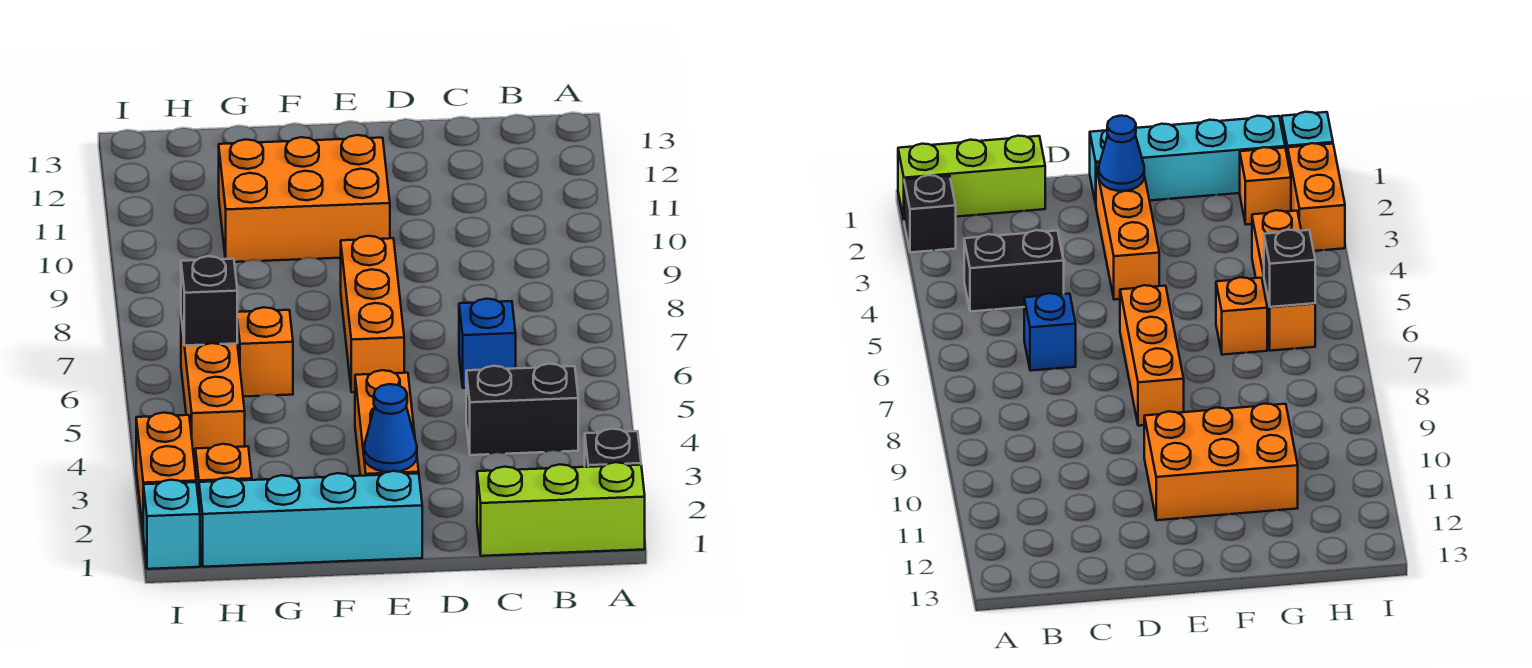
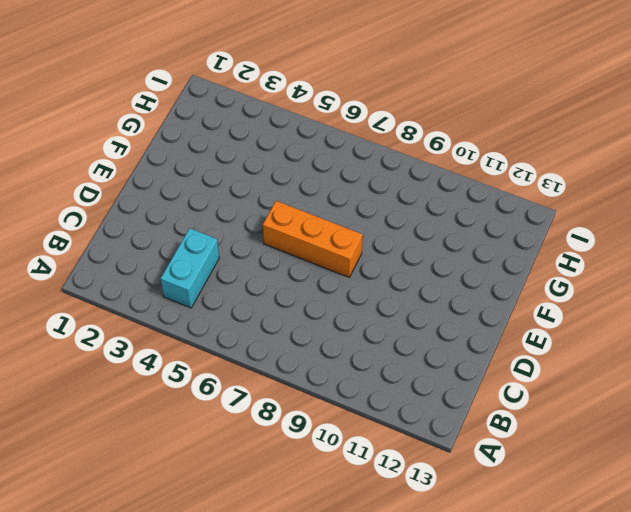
cyan brick B4:C4 level 1 -> black brick B4:C4 level 1
none -> lime brick A1:C1 level 1
none -> black brick A2 level 1
none -> blue brick C6 level 1

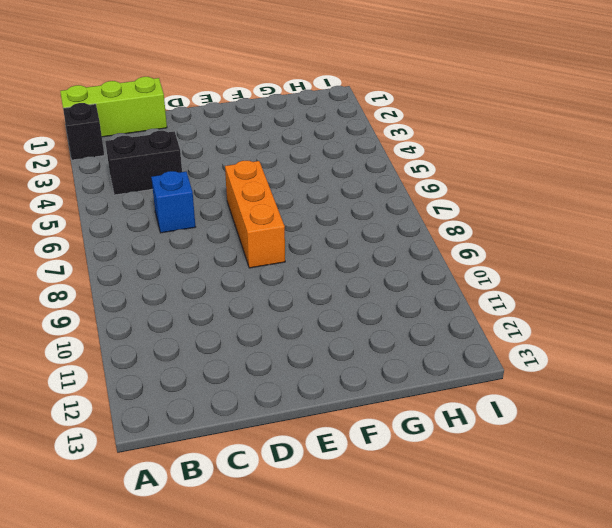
none -> cyan brick E1:H1 level 1
none -> orange brick E2:E4 level 1
none -> orange brick E10:G11 level 1

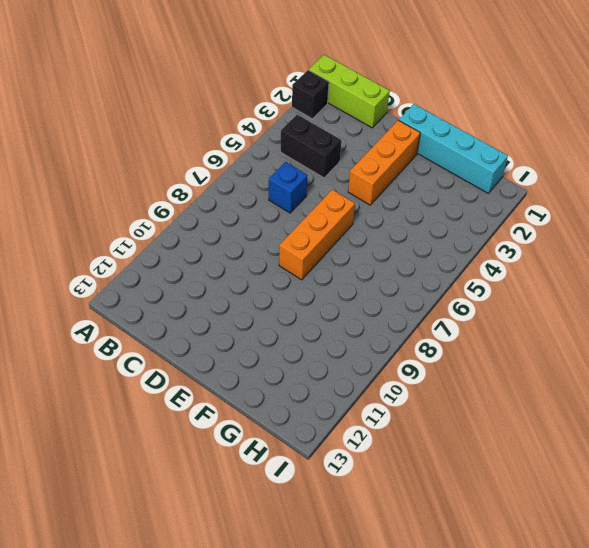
none -> orange brick E10:G11 level 1
none -> orange brick G6 level 1
none -> orange brick H2 level 1

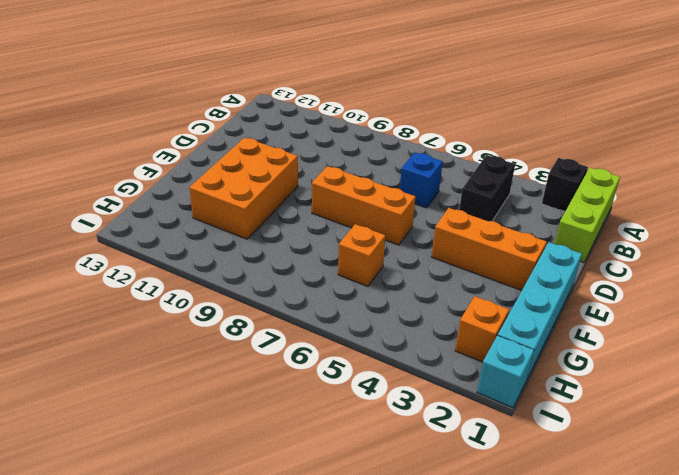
none -> orange brick H4:H6 level 1
none -> orange brick I2:I3 level 1
none -> blue cone E2 level 2

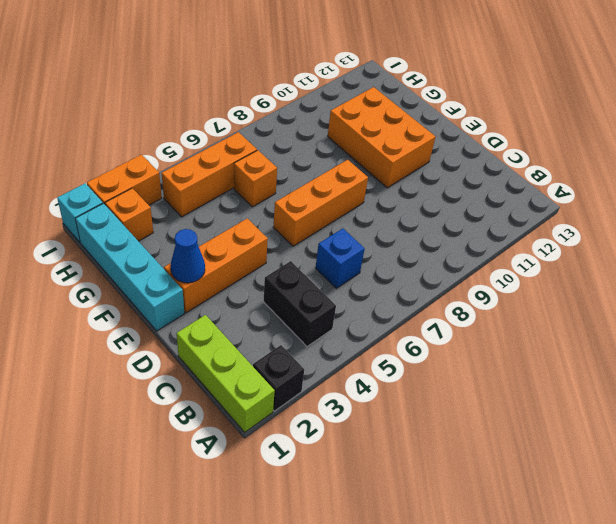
none -> black brick H6 level 2

